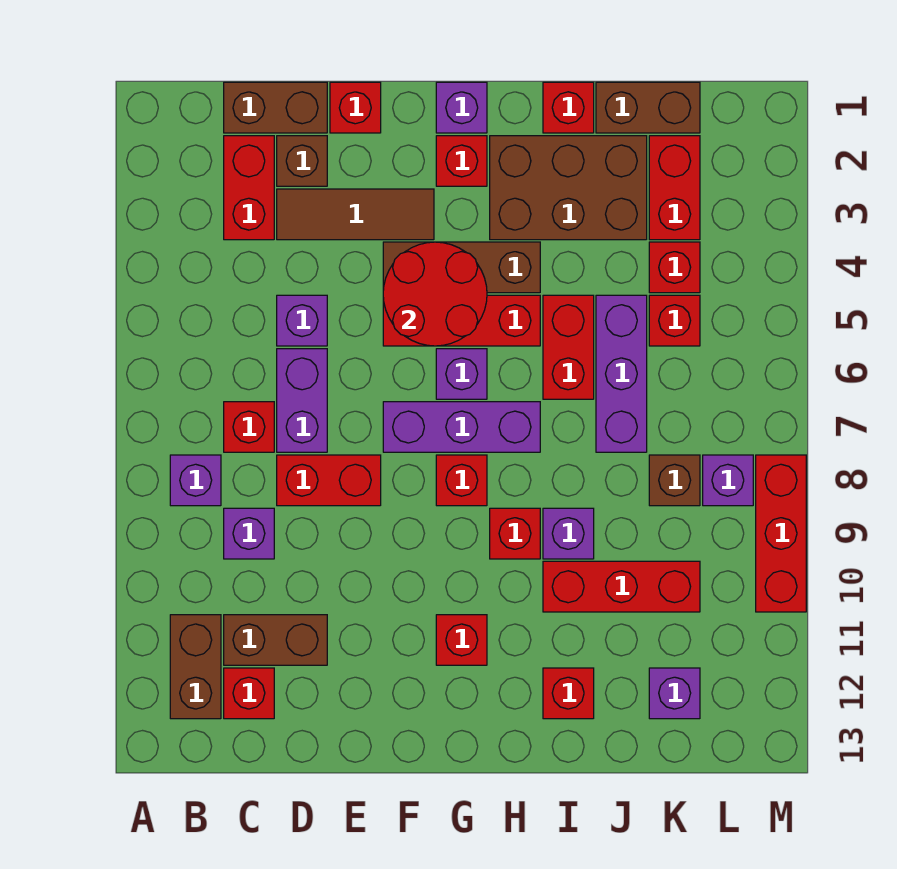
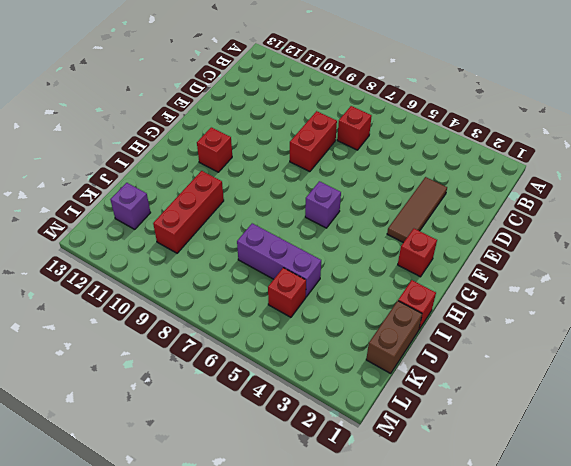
none -> purple brick B8 level 1
none -> brown brick B11:B12 level 1
none -> brown brick C1:D1 level 1
none -> red brick C2:C3 level 1

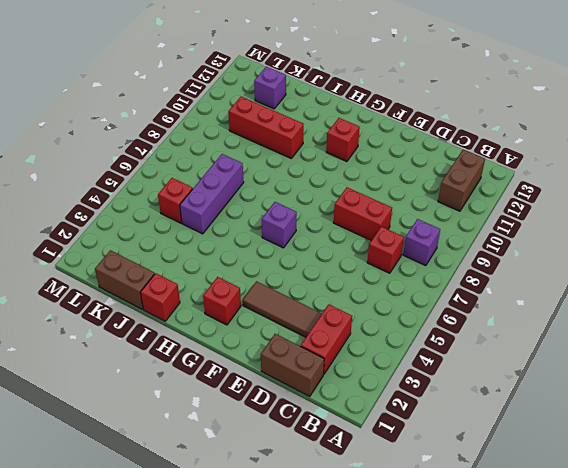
none -> purple brick C9 level 1
none -> brown brick C11:D11 level 1
none -> red brick C12 level 1
none -> brown brick D2 level 1

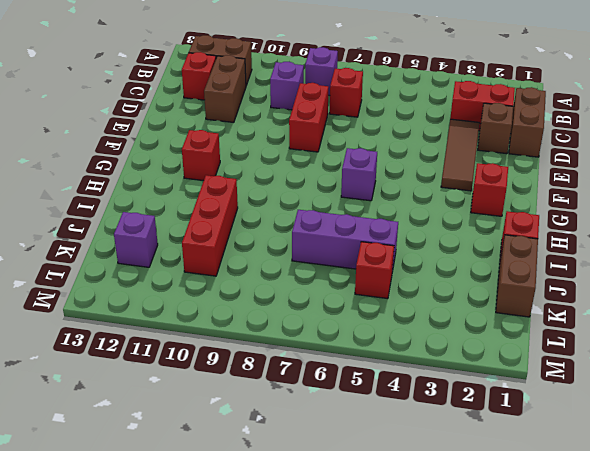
none -> purple brick D5 level 1
none -> purple brick D6:D7 level 1
none -> red brick E1 level 1
none -> brown brick F4:H4 level 1

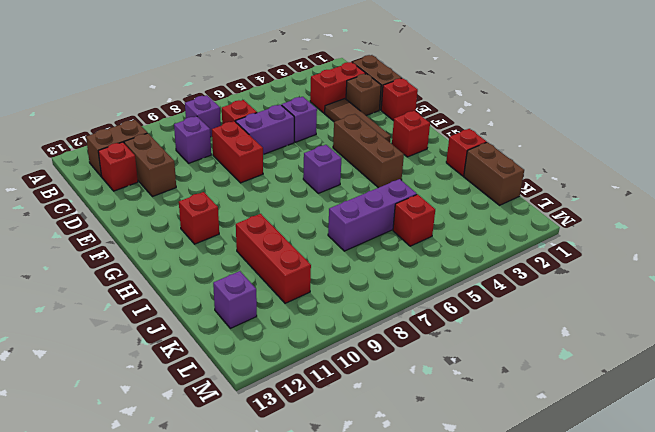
none -> red brick F5:H5 level 1
none -> purple brick F7:H7 level 1
none -> purple brick G1 level 1
none -> red brick G8 level 1

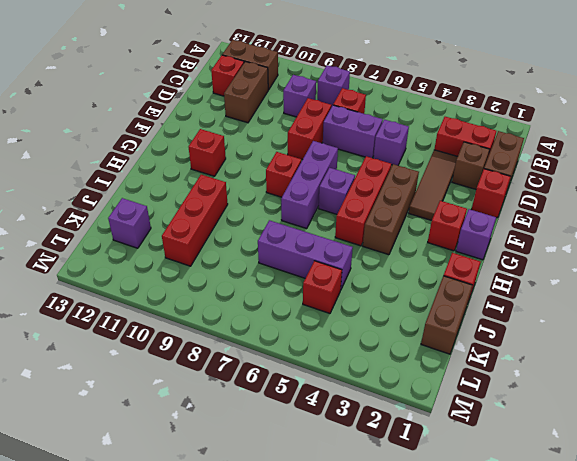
none -> brown brick H2:J3 level 1
none -> red brick H9 level 1
none -> red brick I5:I6 level 1
none -> purple brick I9 level 1

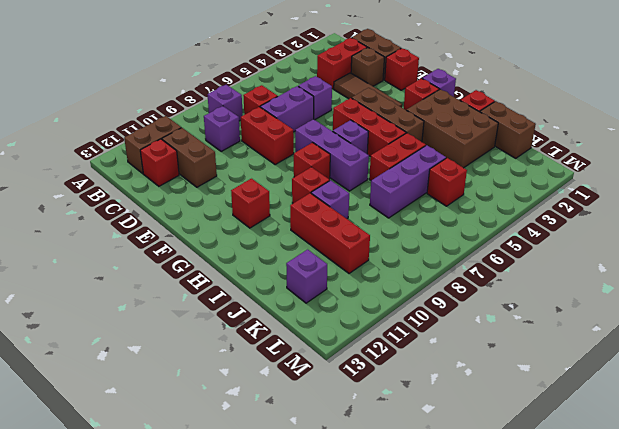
none -> red brick I12 level 1
none -> red brick K2:K3 level 1
none -> red brick K4 level 1
none -> brown brick K8 level 1

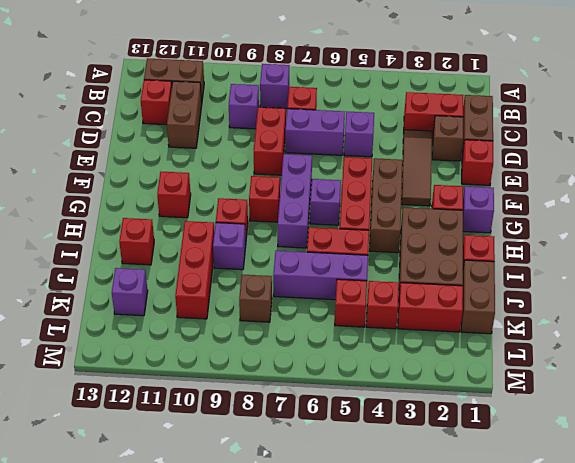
none -> purple brick L8 level 1
none -> red brick M8:M10 level 1
none -> red round brick F4:G5 level 2

